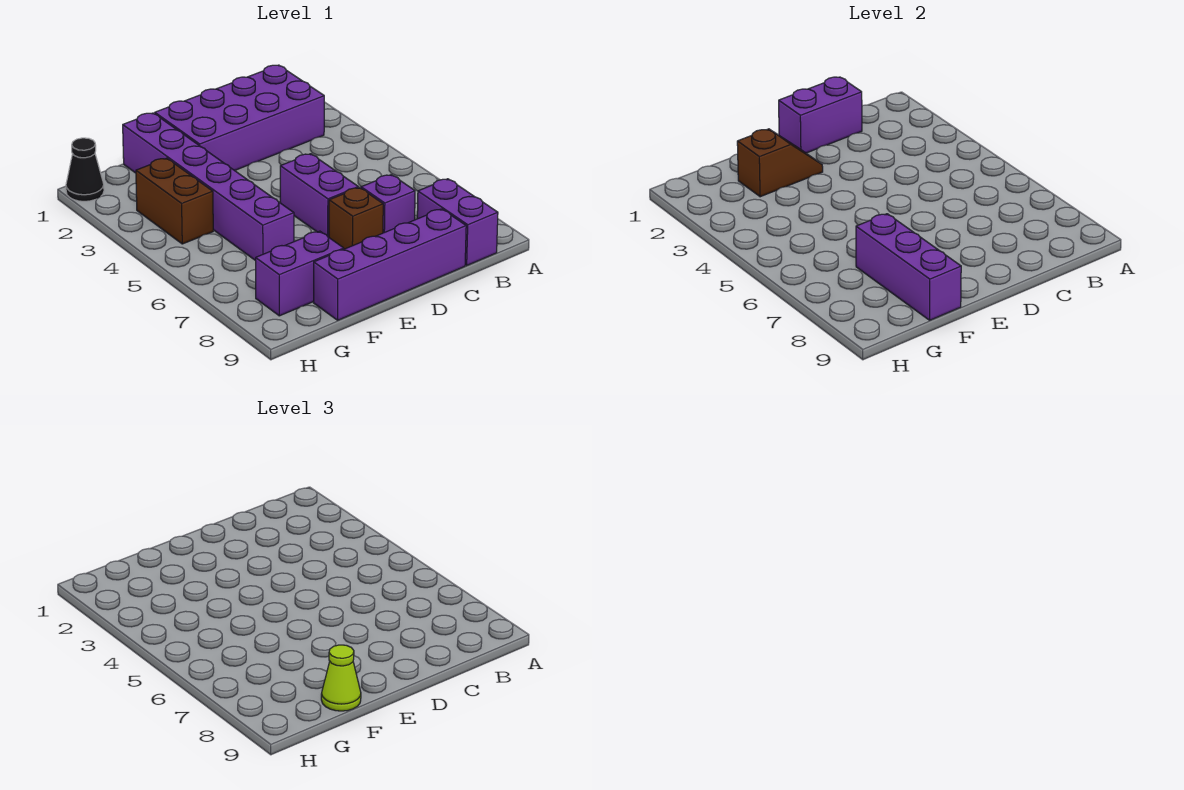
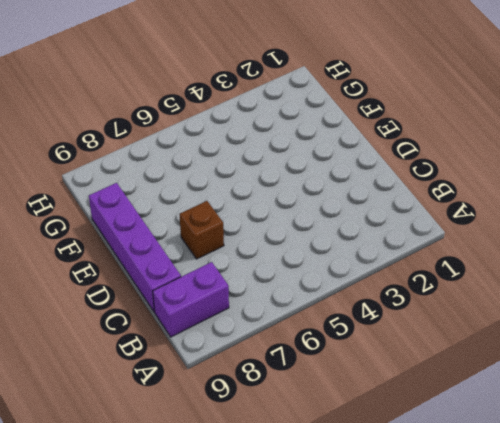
none -> purple brick B1:E2 level 1
none -> purple brick C7 level 1
none -> purple brick D5:D6 level 1

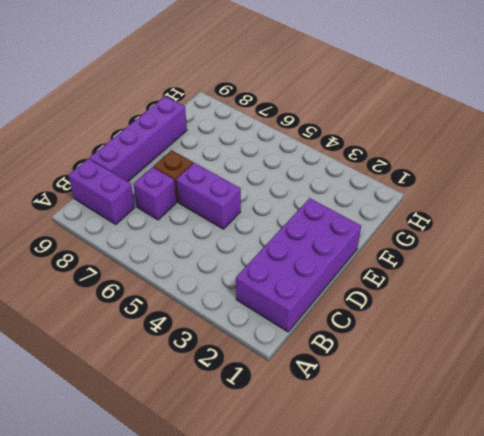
none -> purple brick F1:F6 level 1
none -> purple brick F8:G8 level 1
none -> brown brick G3:G4 level 1

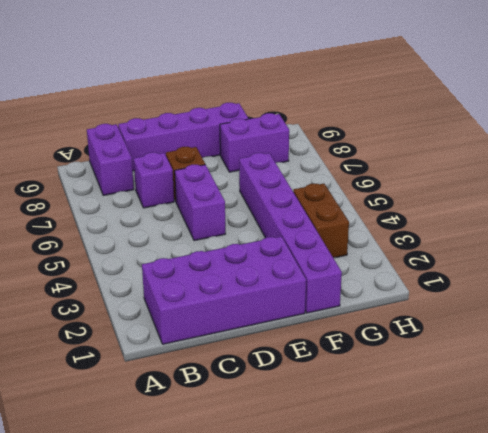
none -> black cone H1 level 1
none -> purple brick C1:D1 level 2
none -> brown slope E2:F2 level 2 top F

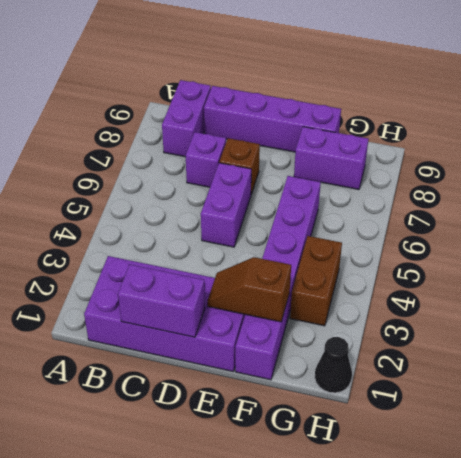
none -> purple brick F7:F9 level 2
none -> lime cone F9 level 3

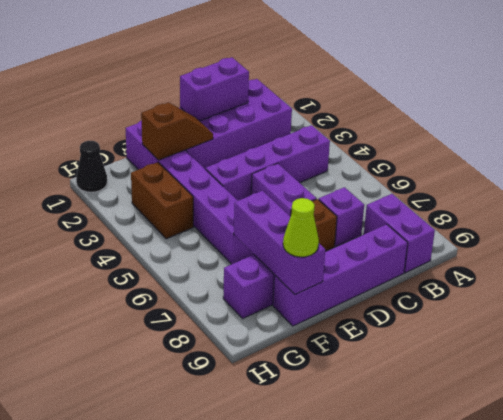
purple brick B4:E4 level 1 -> none

